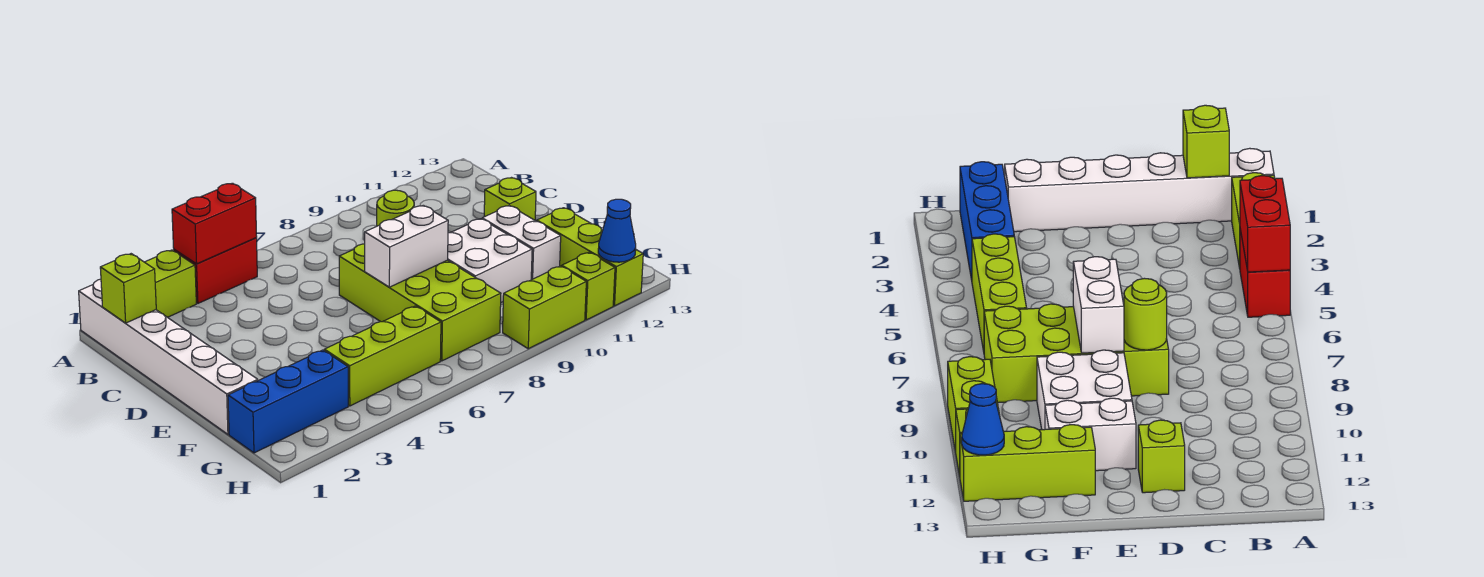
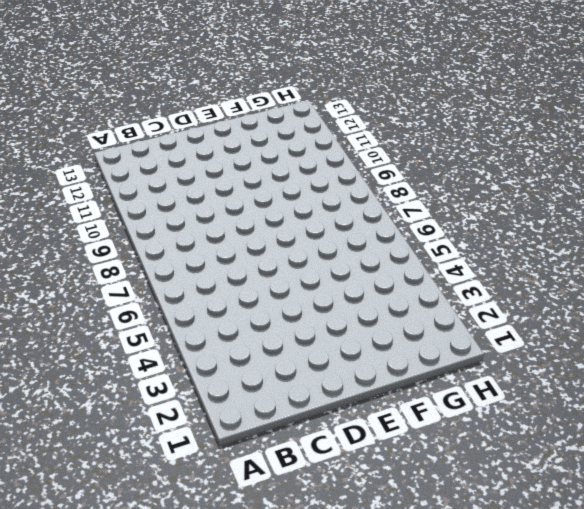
none -> white brick A1:F1 level 1
none -> lime brick A2:A3 level 1
none -> red brick A4:A5 level 1

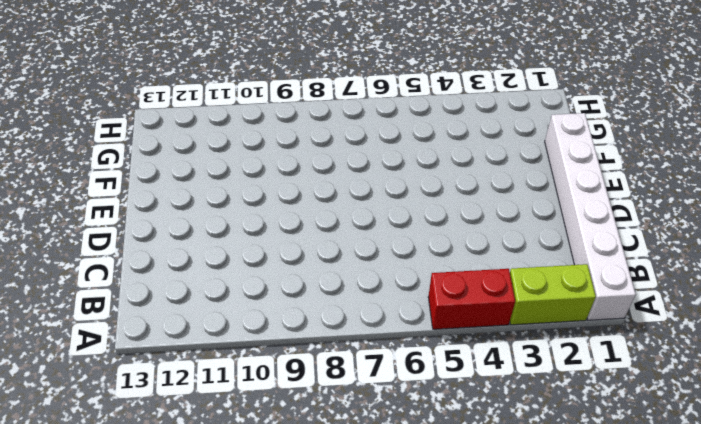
none -> lime brick D7:G8 level 1
none -> lime brick D12 level 1
none -> white brick E9:F10 level 1

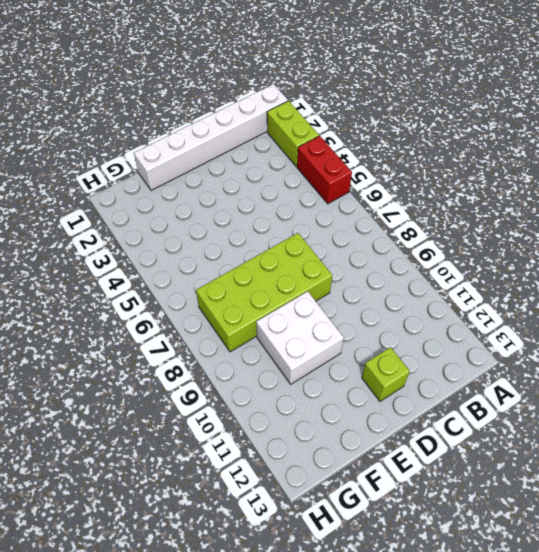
none -> white brick E11:F11 level 1
none -> lime brick F12:H12 level 1
none -> blue brick G1:G3 level 1

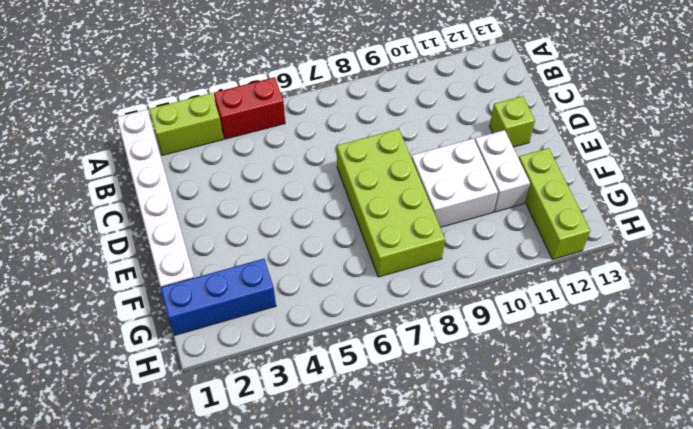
none -> lime brick G4:G6 level 1
none -> lime brick H9:H10 level 1
none -> lime brick H11 level 1

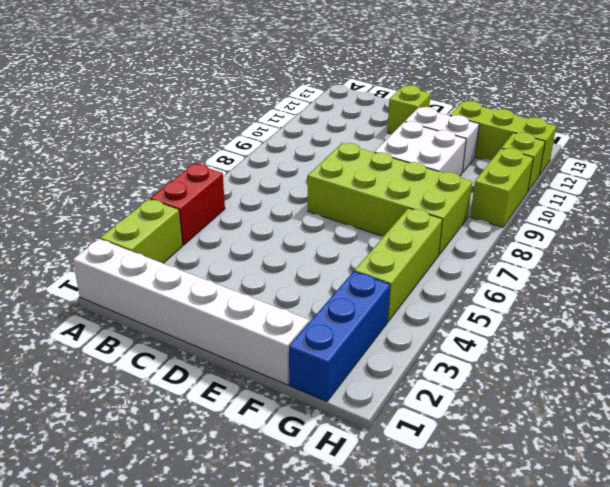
none -> red brick A4:A5 level 2
none -> lime brick B1 level 2
none -> lime round brick D8 level 2

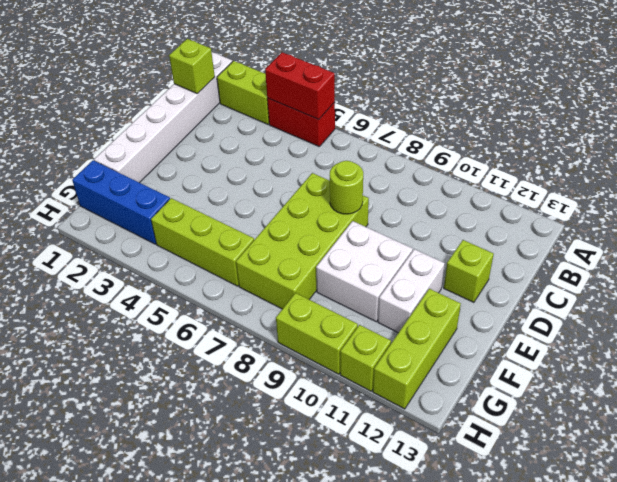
none -> white brick E7:E8 level 2
none -> blue cone H12 level 2

